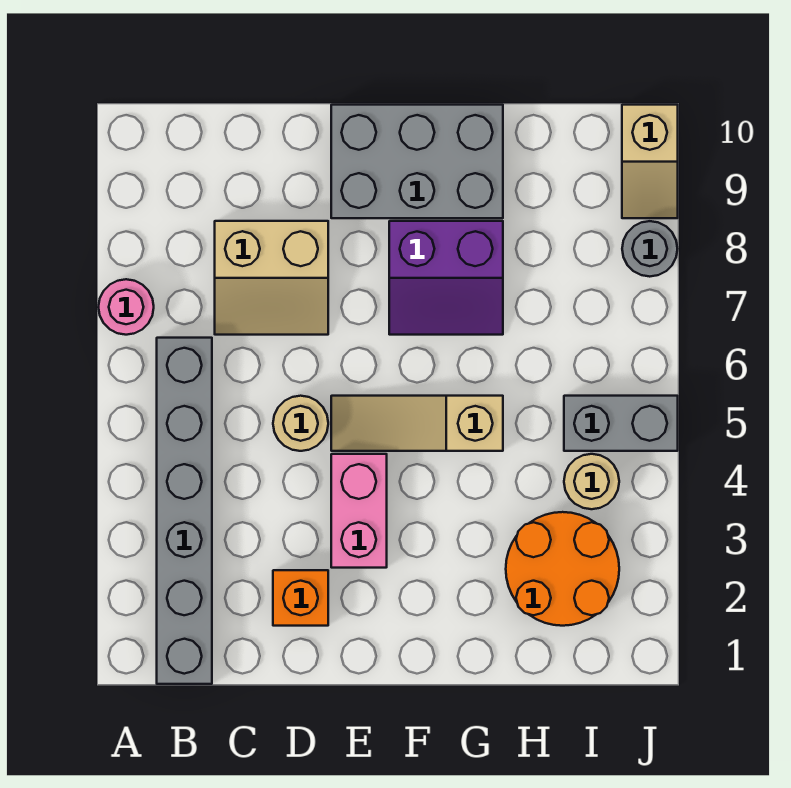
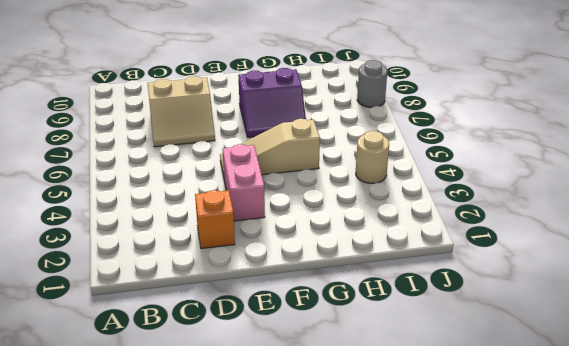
none -> pink round brick A7 level 1
none -> grey brick B1:B6 level 1
none -> tan round brick D5 level 1

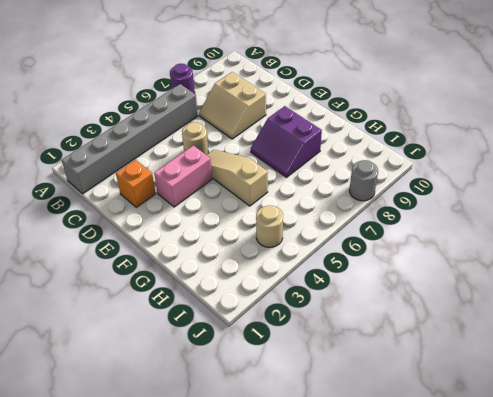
purple round brick A7 level 1 -> pink round brick A7 level 1
none -> grey brick E9:G10 level 1
none -> orange round brick H2:I3 level 1
none -> grey brick I5:J5 level 1

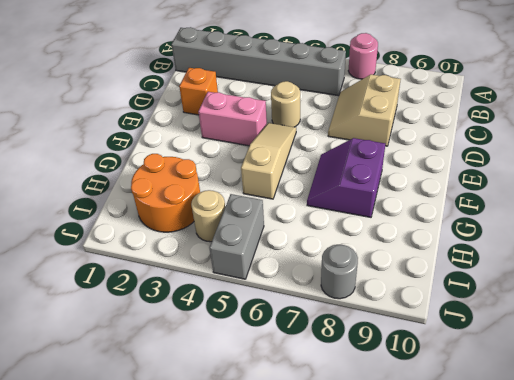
none -> grey brick E9:G10 level 1
none -> tan slope J9:J10 level 1 top 10

